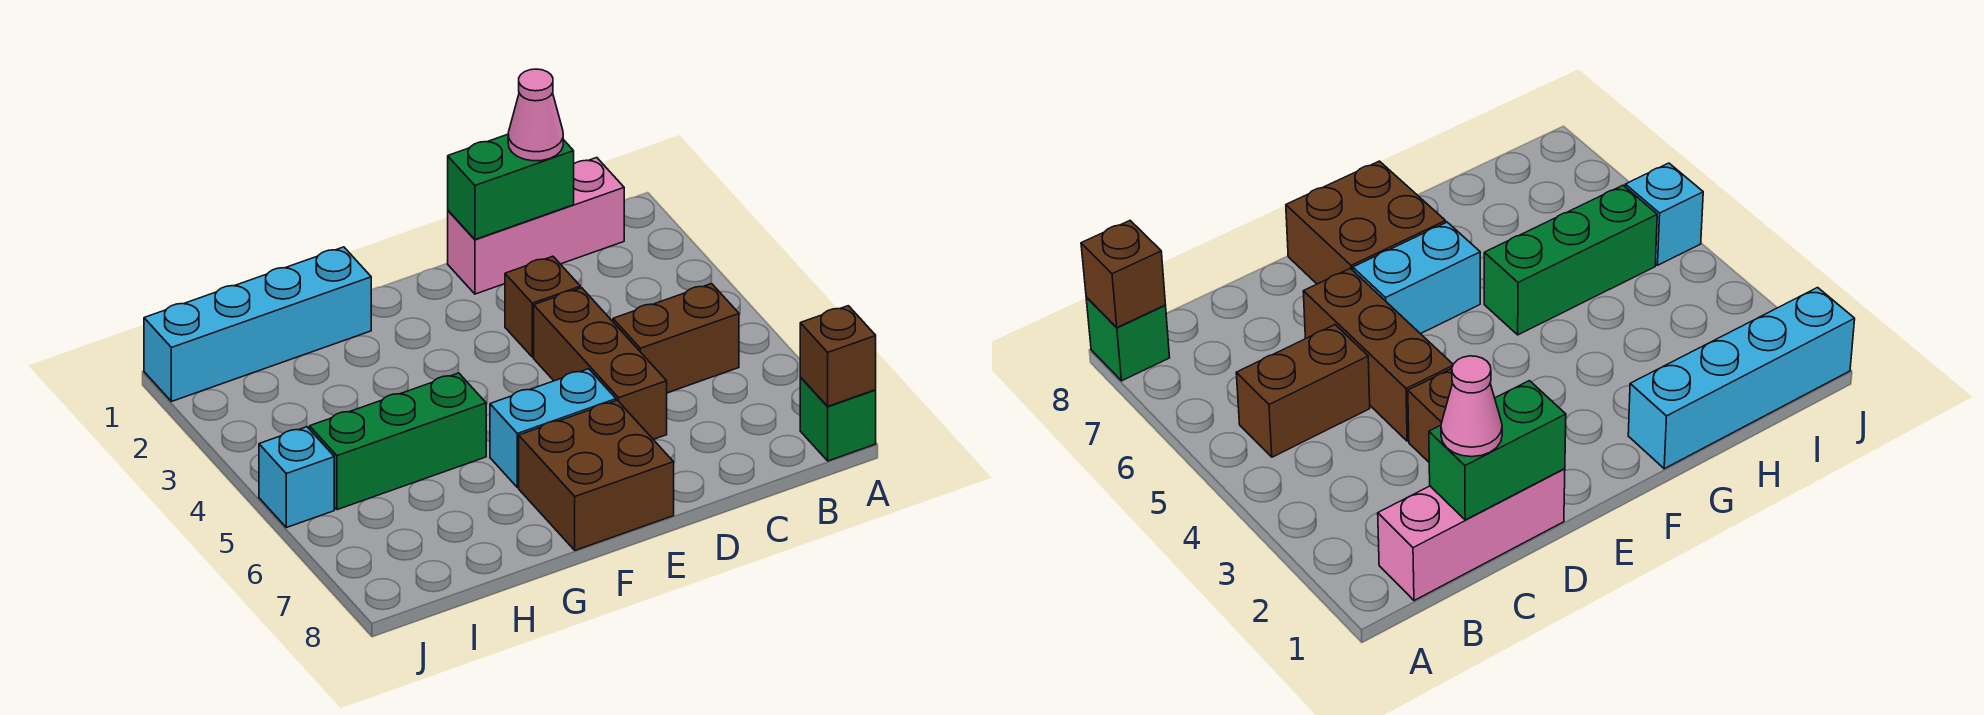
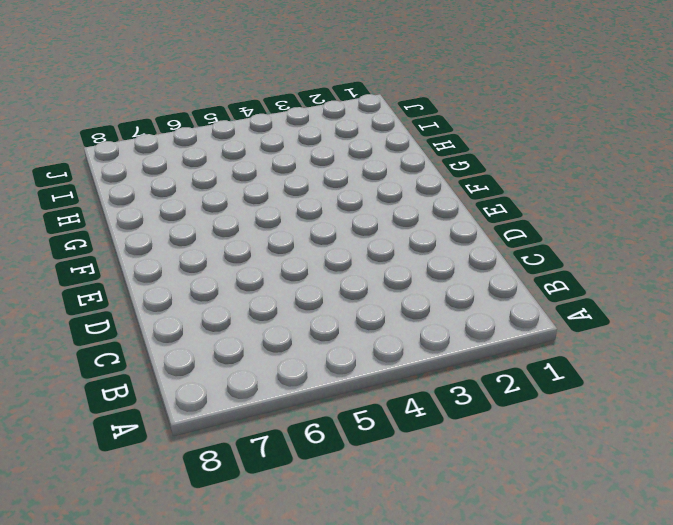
none -> green brick A8 level 1
none -> pink brick B1:D1 level 1
none -> brown brick B5:C5 level 1

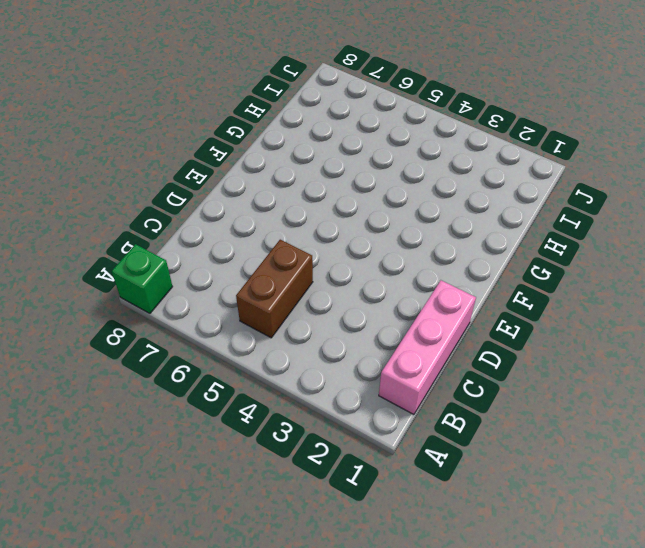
none -> brown brick D3 level 1
none -> brown brick D4:D6 level 1
none -> cyan brick E6:F6 level 1

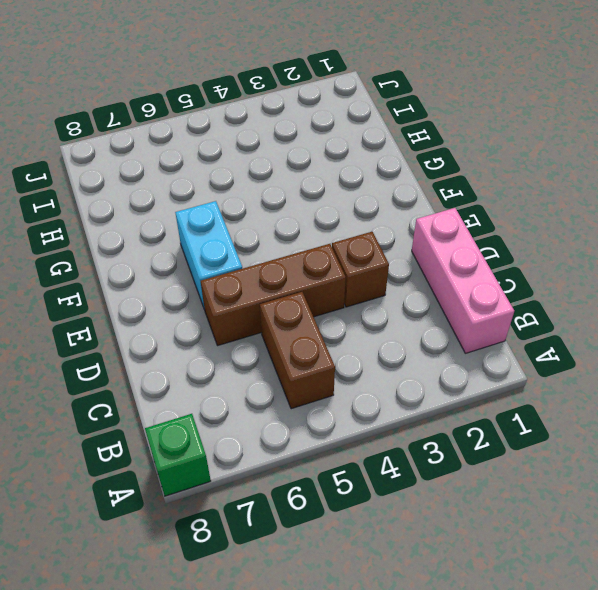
none -> brown brick E7:F8 level 1
none -> cyan brick G1:J1 level 1
none -> green brick G5:I5 level 1

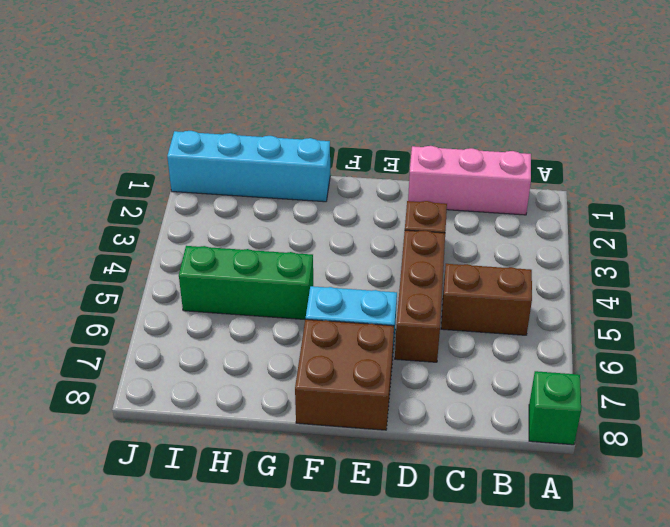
none -> cyan brick J5 level 1
none -> brown brick A8 level 2
none -> green brick C1:D1 level 2

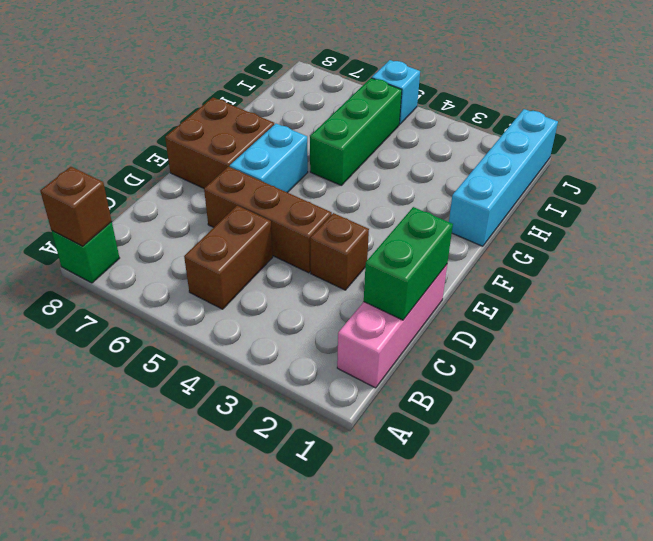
none -> pink cone C1 level 3

